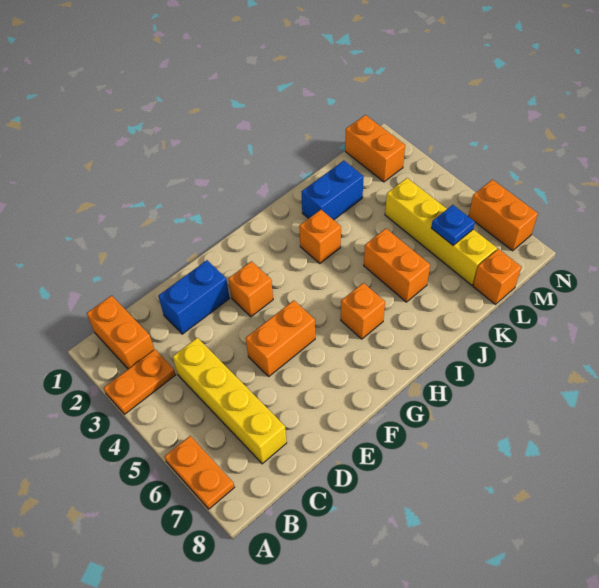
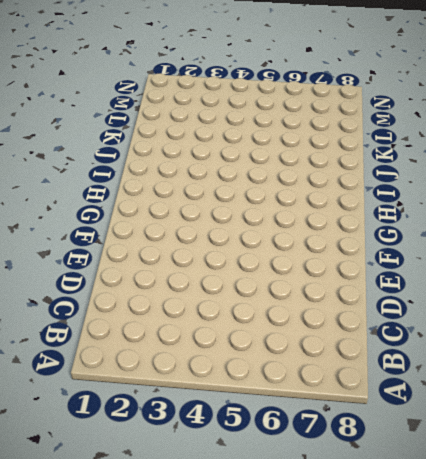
none -> orange plate A3:B3 level 1
none -> orange plate A6:A7 level 1
none -> orange brick B1:B2 level 1

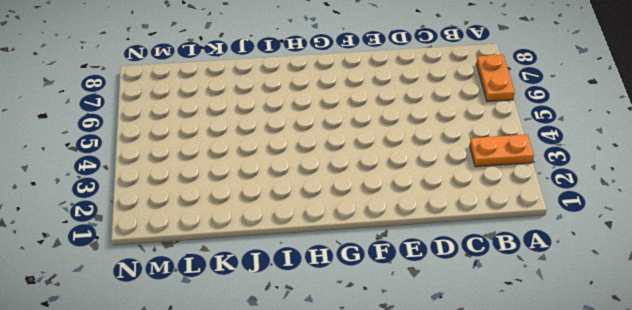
none -> orange brick B1:B2 level 1
none -> yellow brick C4:C7 level 1
none -> blue brick D2:E2 level 1

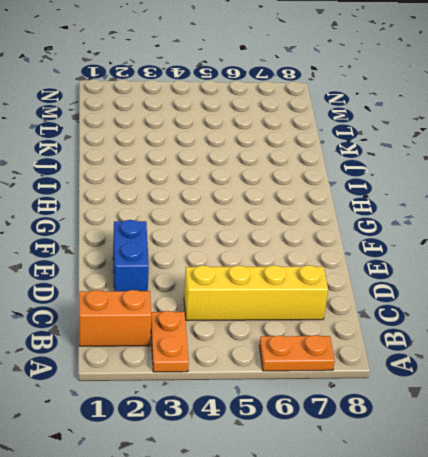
none -> orange brick E5:F5 level 1
none -> orange brick F3 level 1
none -> orange brick H6 level 1

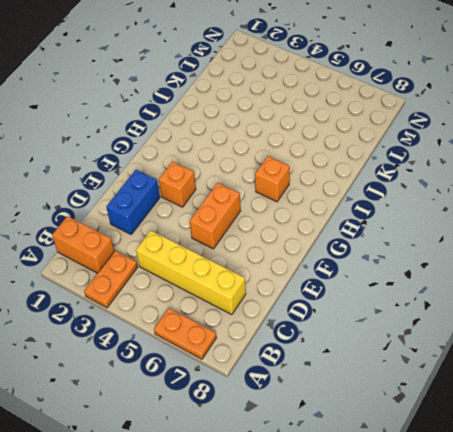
none -> orange brick I3 level 1
none -> blue brick J2:K2 level 1
none -> orange brick J5:J6 level 1

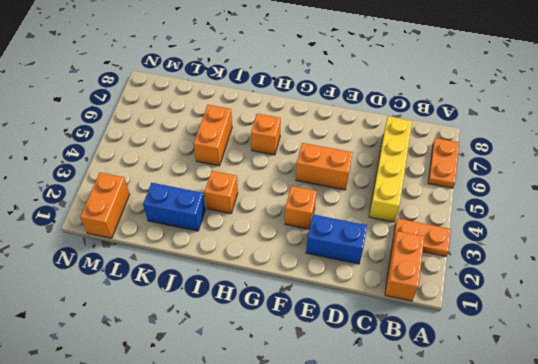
none -> yellow brick L4:L7 level 1
none -> orange brick L8 level 1
none -> orange brick N6:N7 level 1

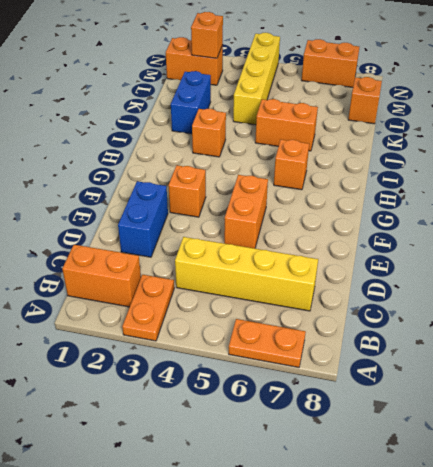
yellow brick K4:N4 level 1 -> yellow brick L4:L7 level 1
orange brick M2 level 2 -> none
none -> blue plate L6 level 2

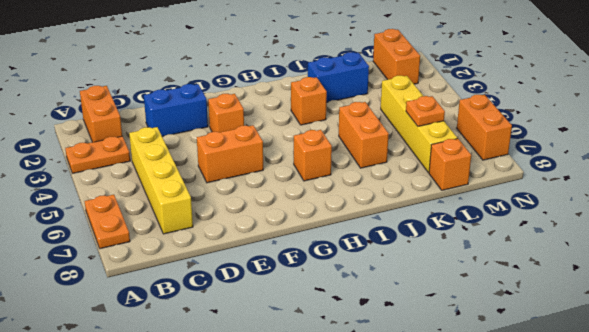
orange plate L6 level 2 -> blue plate L6 level 2

